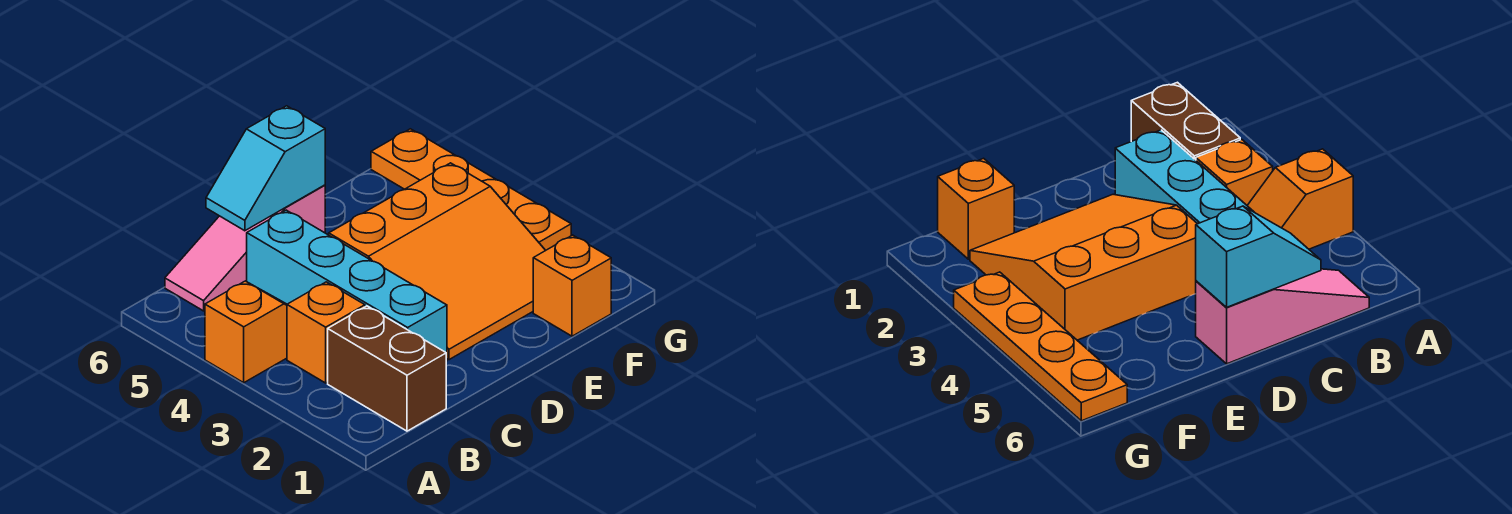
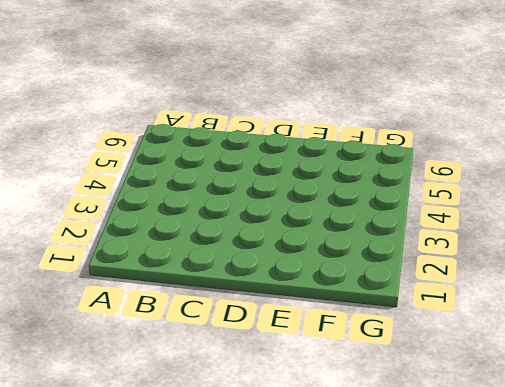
none -> orange slope A4:B4 level 1 top A
none -> brown brick B1:B2 level 1

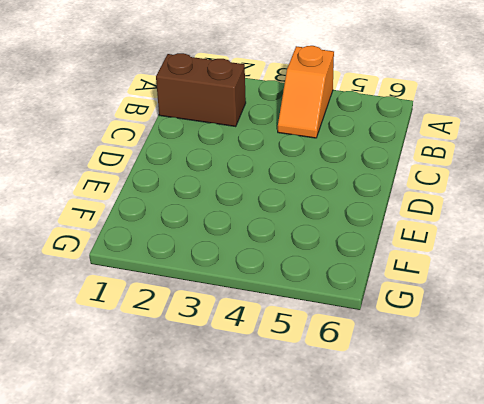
none -> orange brick B3 level 1
none -> pink slope B6:D6 level 1 top D

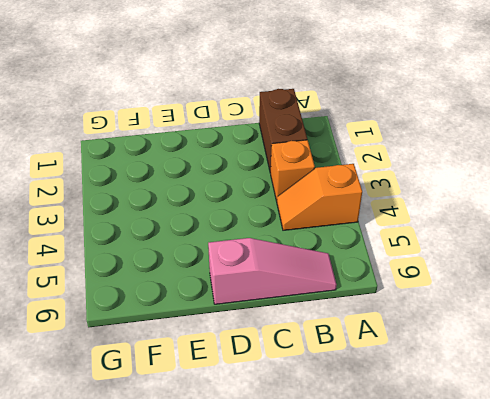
none -> cyan brick C2:C5 level 1
none -> orange slope D2:F4 level 1 top 4

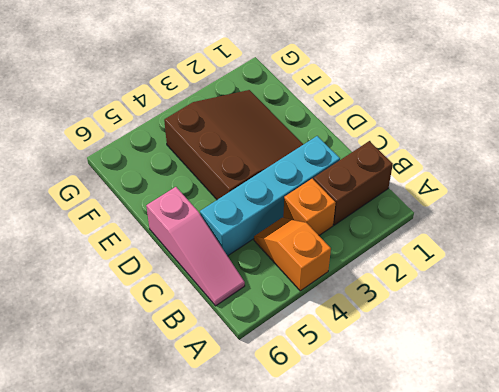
brown slope D2:F4 level 1 top 4 -> orange slope D2:F4 level 1 top 4
none -> orange brick F1 level 1
none -> orange plate G3:G6 level 1

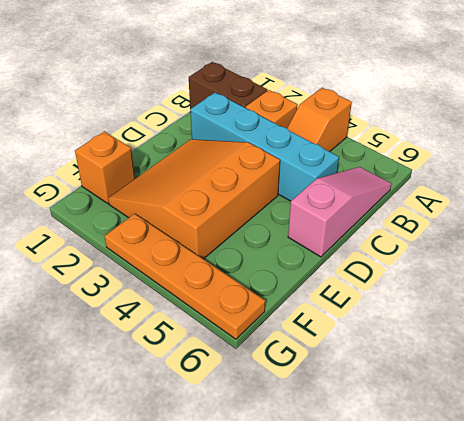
none -> cyan slope C6:D6 level 2 top D

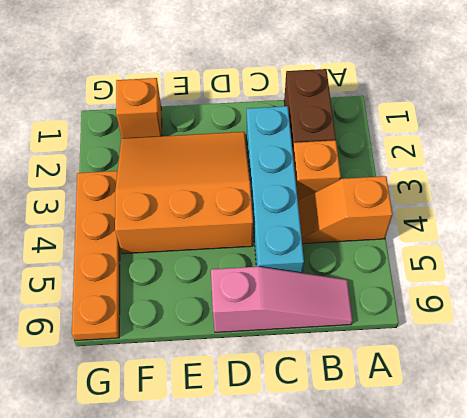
none -> cyan slope C6:D6 level 2 top D

